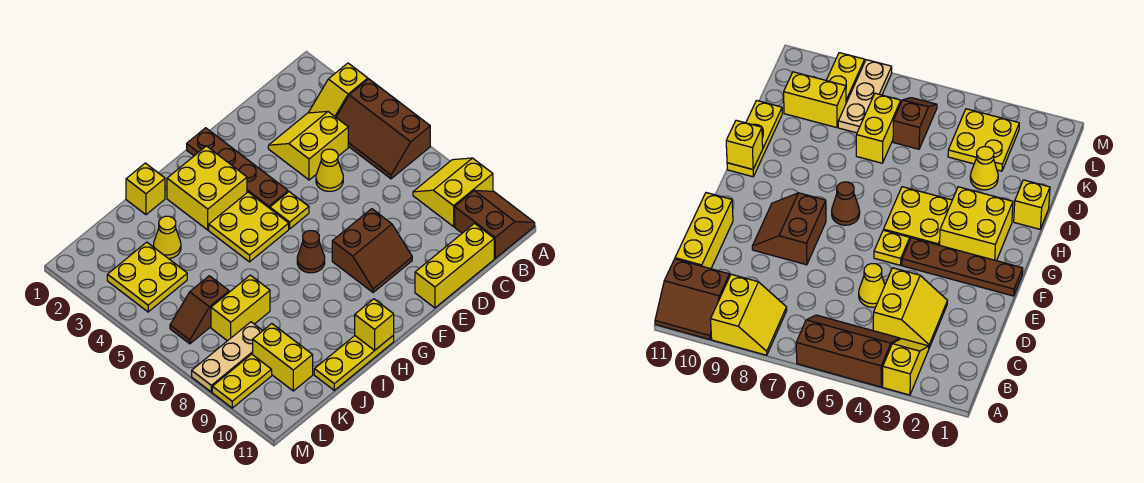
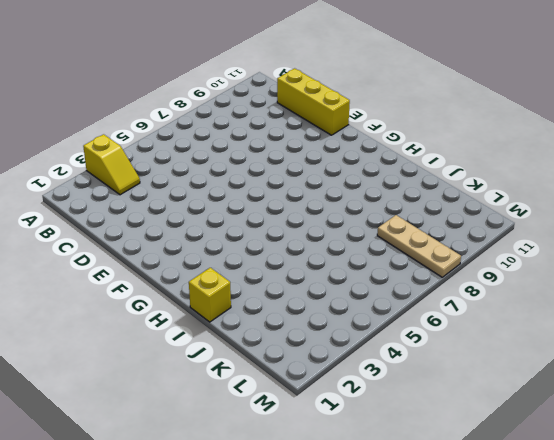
none -> brown slope A4:B6 level 1 top A
none -> yellow slope A8:B9 level 1 top 9
none -> brown slope A10:B11 level 1 top B

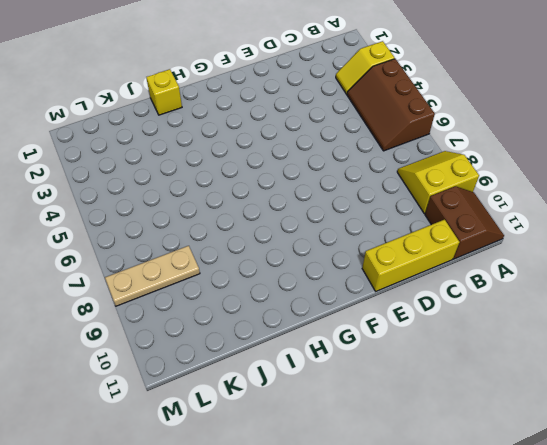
none -> yellow slope C3:D4 level 1 top 4
none -> yellow cone D5 level 1
none -> brown slope E8:F9 level 1 top 8

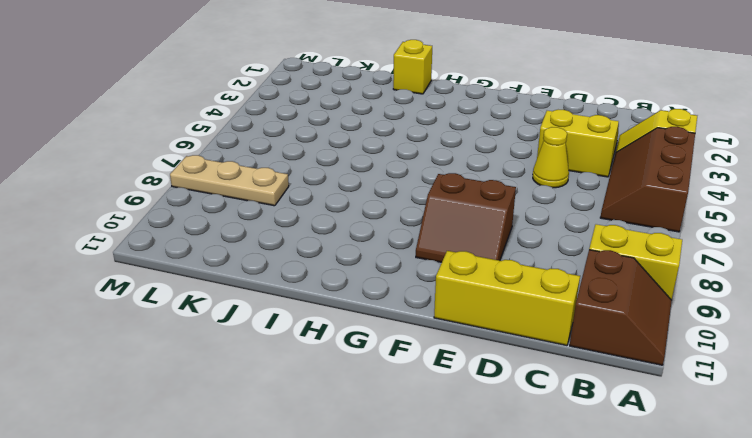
none -> brown plate F1:F4 level 1
none -> yellow plate F5 level 1
none -> yellow brick G2:H3 level 1

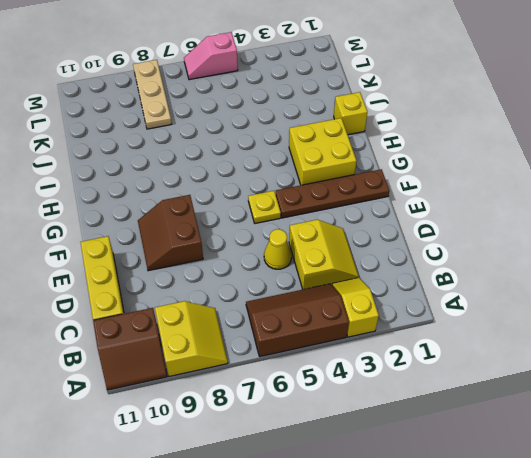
pink slope M5:M6 level 1 top 5 -> none
none -> yellow plate G4:H5 level 1
none -> brown cone G7 level 1
none -> yellow plate H11:J11 level 1

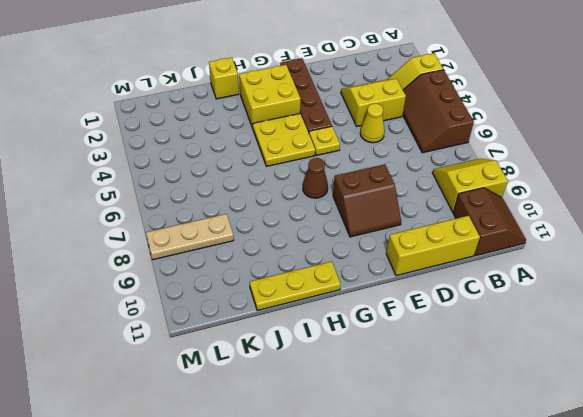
none -> yellow cone J3 level 1
none -> yellow brick J7:K7 level 1
none -> yellow plate K3:L4 level 1

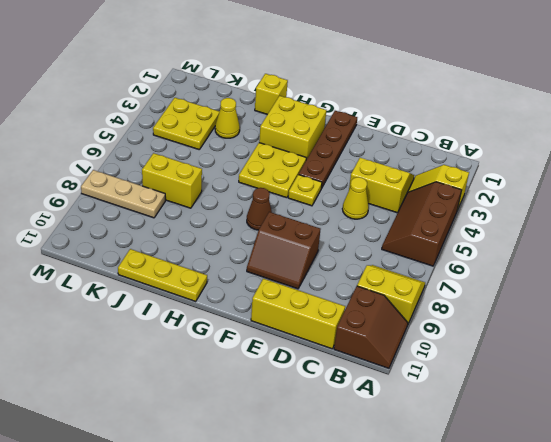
none -> brown slope K6:L6 level 1 top K
none -> yellow brick K9:K10 level 1
none -> yellow plate L9:M9 level 1

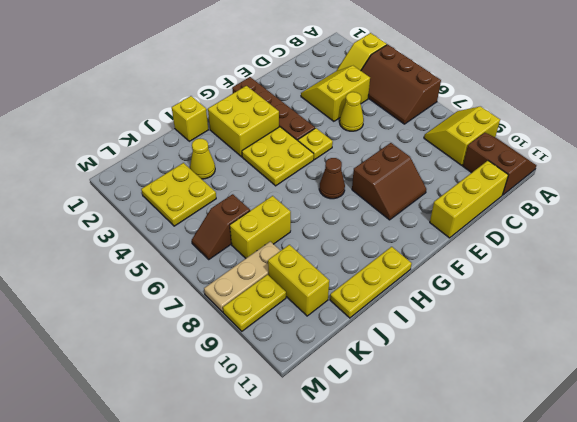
none -> yellow brick H11 level 2

